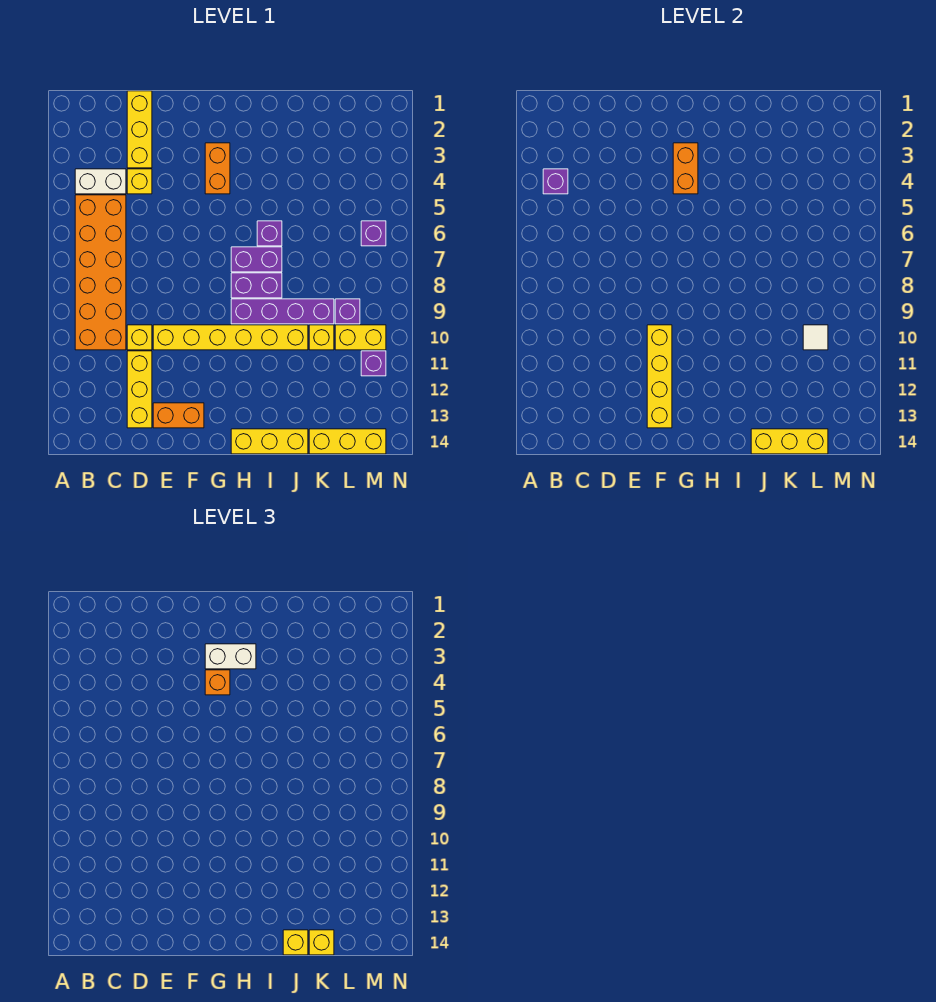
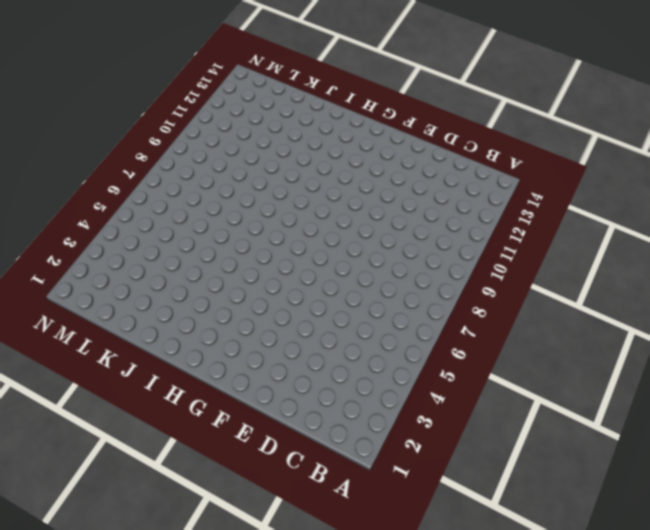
none -> white brick B4:C4 level 1
none -> orange brick B5:C10 level 1
none -> yellow brick D1:D3 level 1

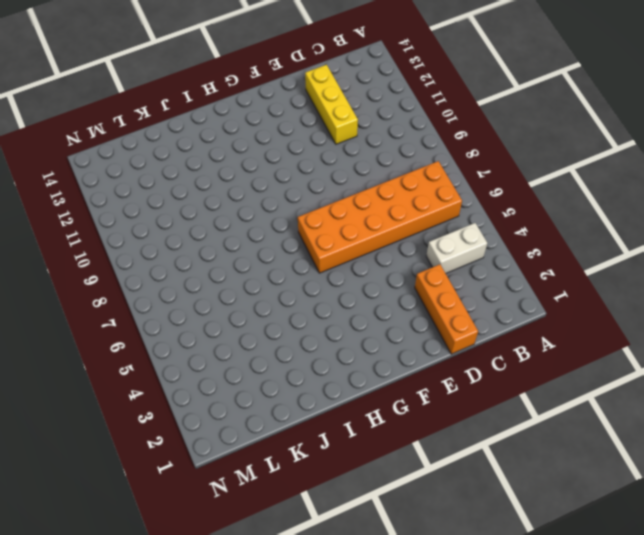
orange brick B6:G7 level 1 -> orange brick B5:C10 level 1
orange brick D1:D3 level 1 -> yellow brick D1:D3 level 1
none -> yellow brick D4 level 1
none -> yellow brick D10 level 1
none -> yellow brick E10:J10 level 1

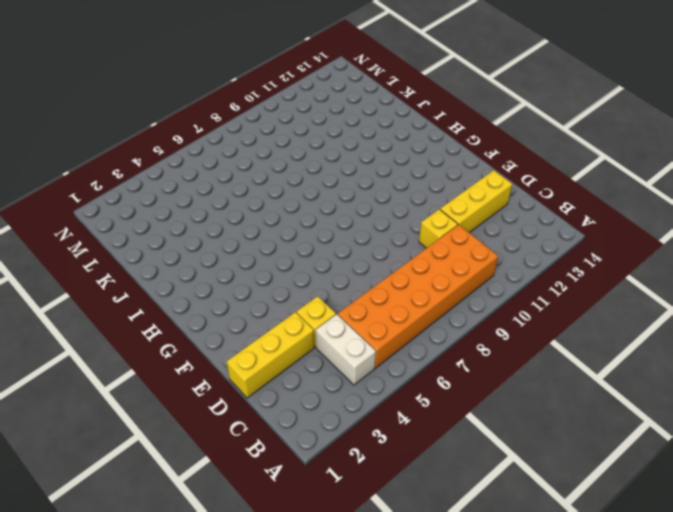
none -> yellow brick E10:J10 level 1
none -> orange brick E13:F13 level 1
none -> orange brick G3:G4 level 1

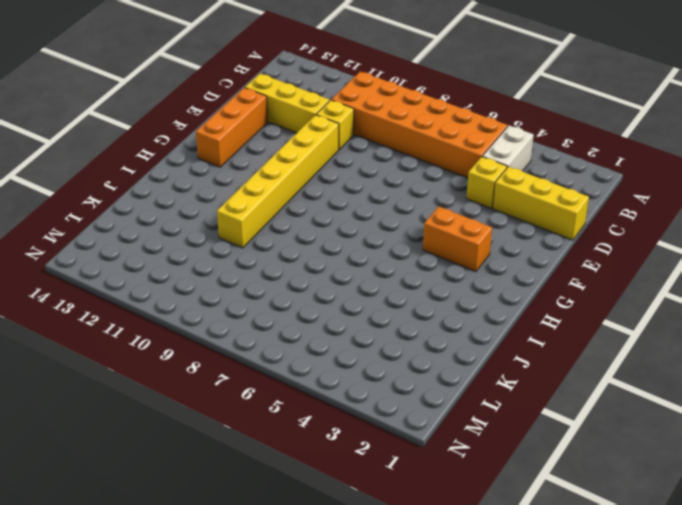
orange brick E13:G13 level 1 -> orange brick E13:F13 level 1
none -> purple brick H7:I7 level 1
none -> purple brick H8:I8 level 1
none -> purple brick H9:K9 level 1

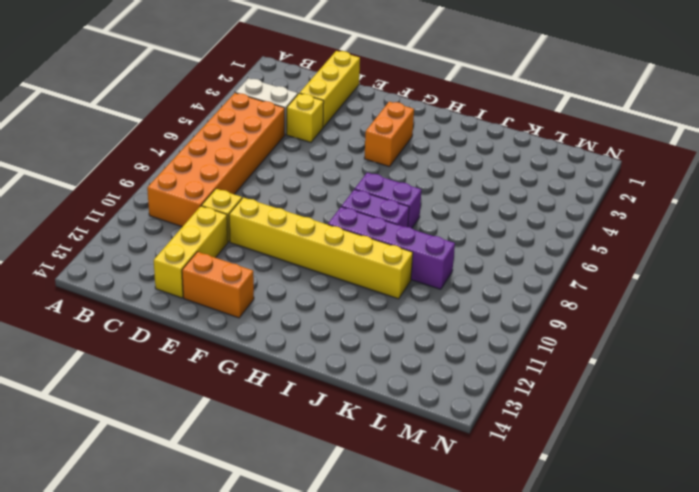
none -> yellow brick H14:J14 level 1
none -> purple brick I6 level 1
none -> yellow brick K10 level 1

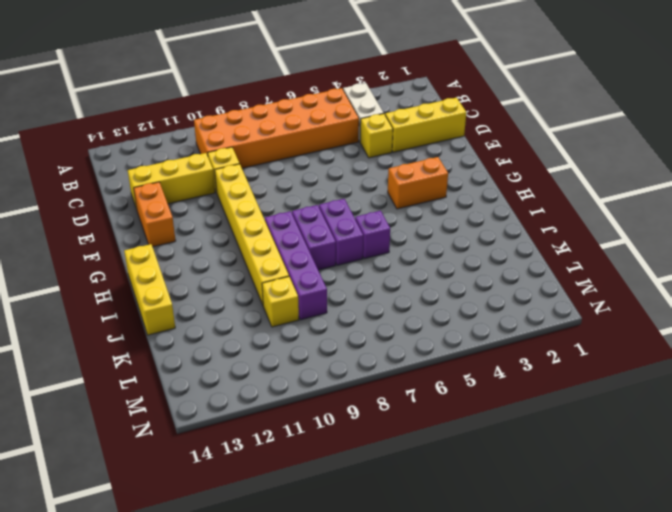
none -> yellow brick K14:M14 level 1
none -> purple brick L9 level 1
none -> yellow brick L10:M10 level 1

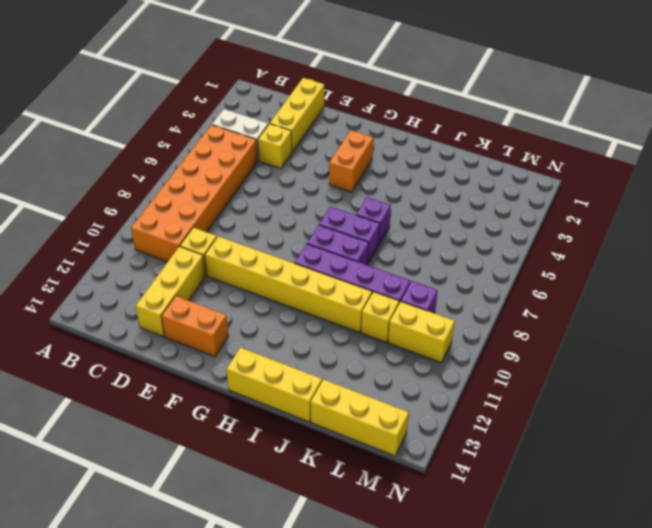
none -> purple brick M6 level 1
none -> purple brick M11 level 1
none -> purple brick B4 level 2

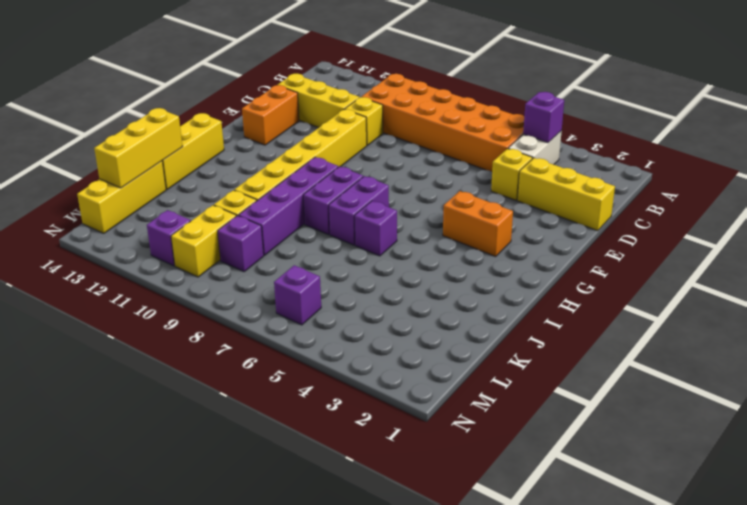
none -> yellow brick F10:F13 level 2
none -> orange brick G3:G4 level 2
none -> white tile L10 level 2

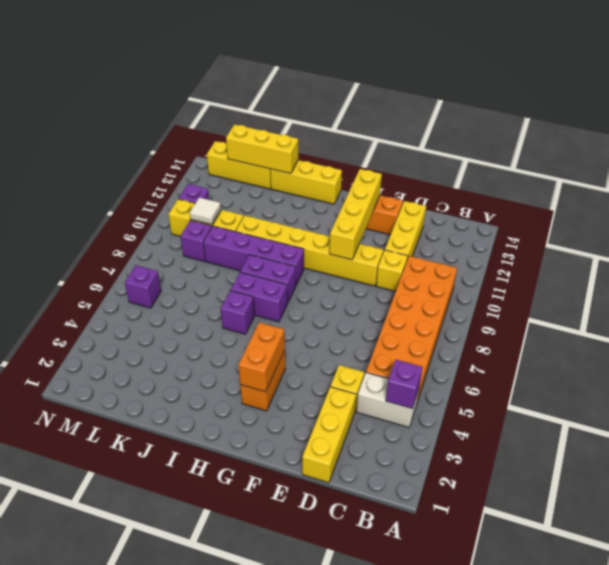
none -> white brick G3:H3 level 3
none -> orange brick G4 level 3
none -> yellow brick J14 level 3

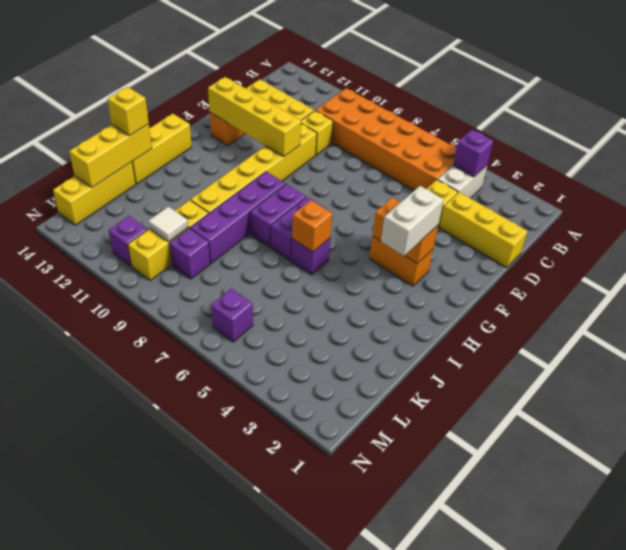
orange brick I6 level 2 -> orange brick G4 level 3
none -> yellow brick K14 level 3

